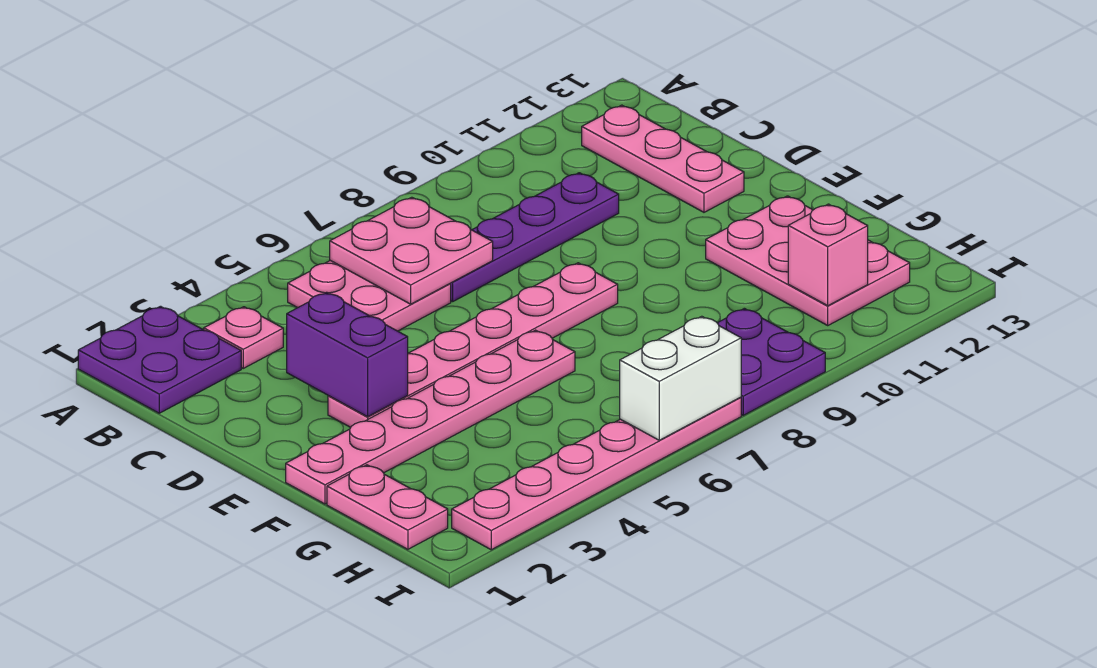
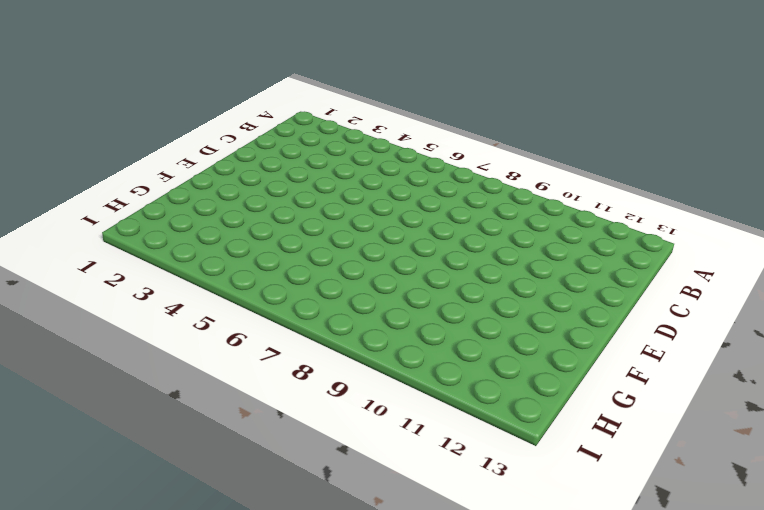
none -> purple plate A1:B2 level 1
none -> pink plate B3 level 1
none -> pink plate B5:C6 level 1

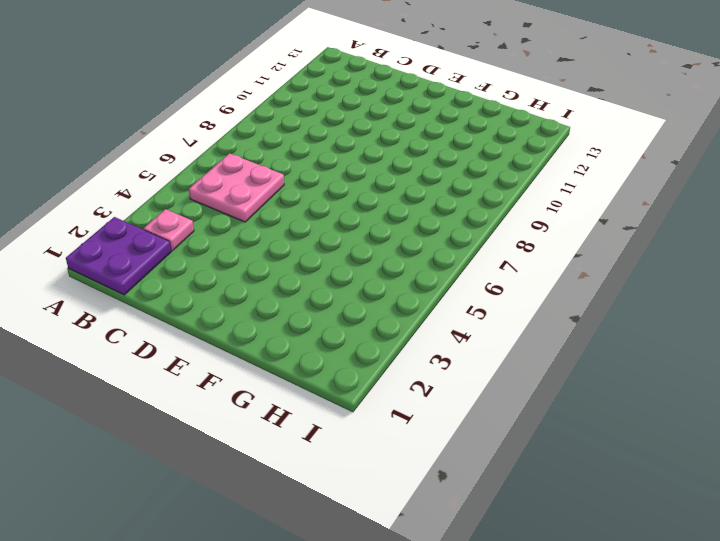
none -> pink plate B12:D12 level 1
none -> purple plate C7:C10 level 1
none -> pink plate E3:E8 level 1

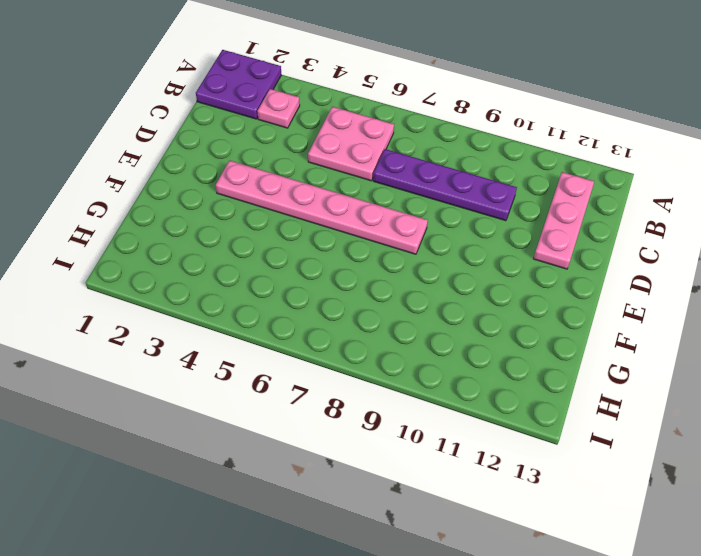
none -> pink plate F1:F6 level 1
none -> pink plate F11:H12 level 1
none -> pink plate G1:H1 level 1

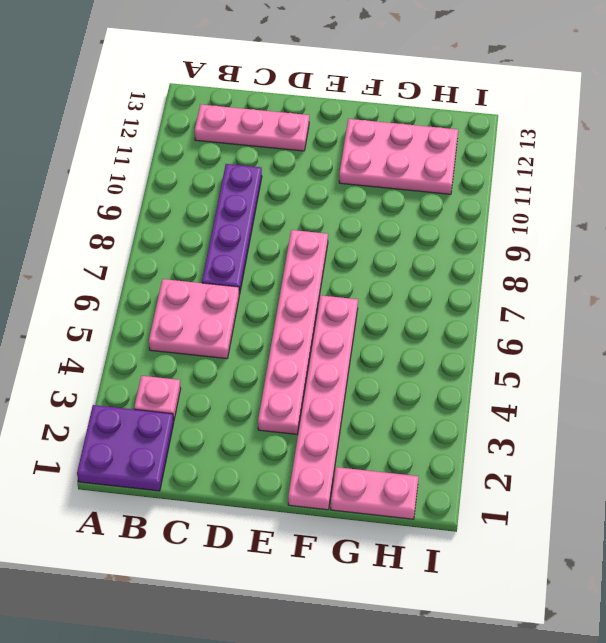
none -> purple plate H8:I9 level 1
none -> pink plate I2:I7 level 1
none -> pink plate B6:C7 level 2

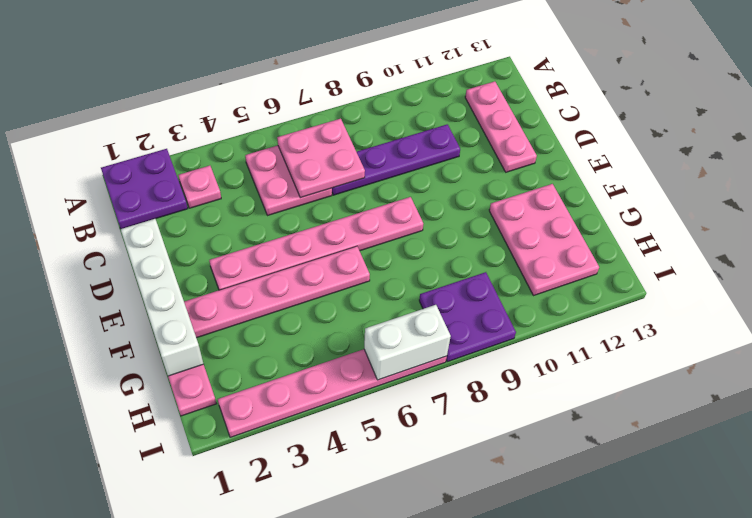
white brick D1:G1 level 2 -> none
none -> purple brick D3:E3 level 2
none -> pink brick H11 level 2

